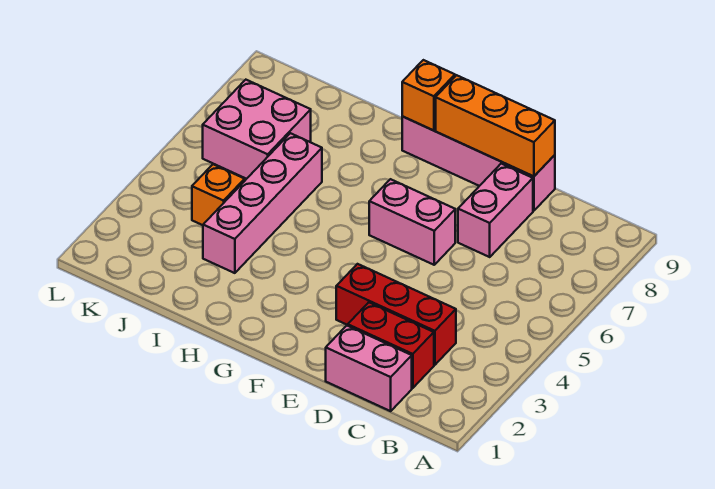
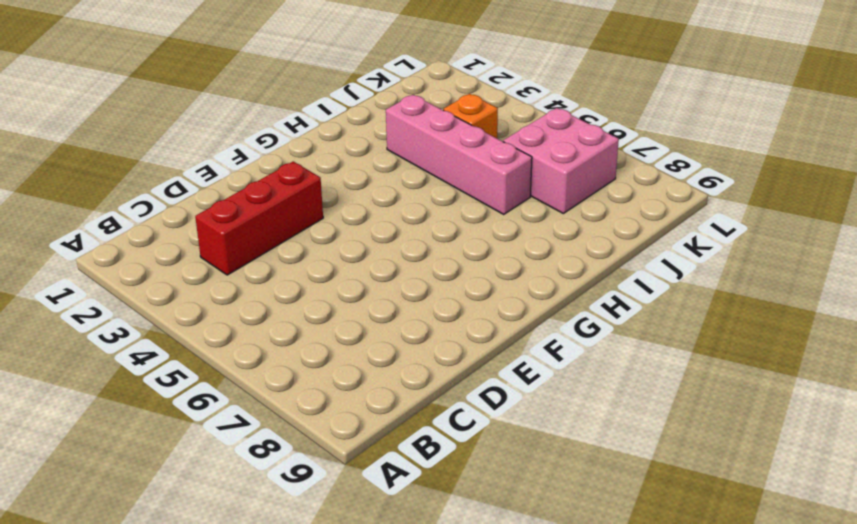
none -> pink brick C1:D1 level 1
none -> red brick C2:D2 level 1

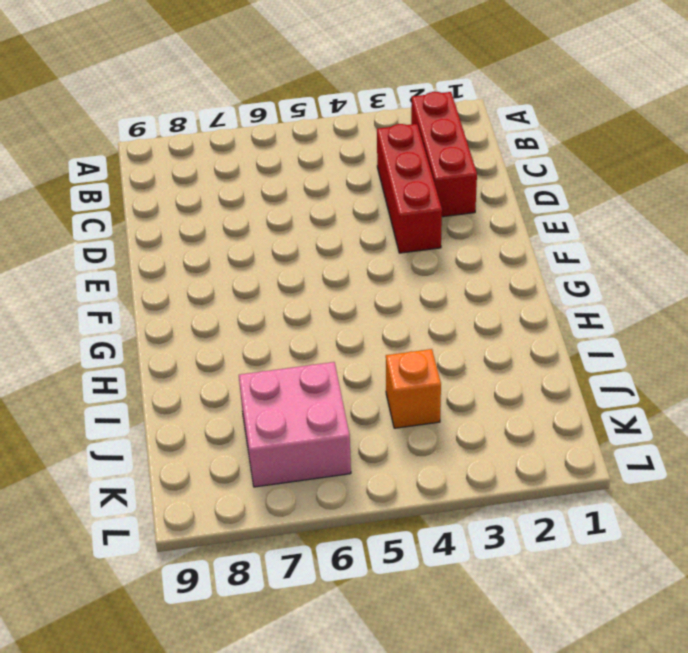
red brick B2:D2 level 1 -> red brick C2:D2 level 1
none -> pink brick C1:D1 level 1
none -> pink brick D7:D8 level 1

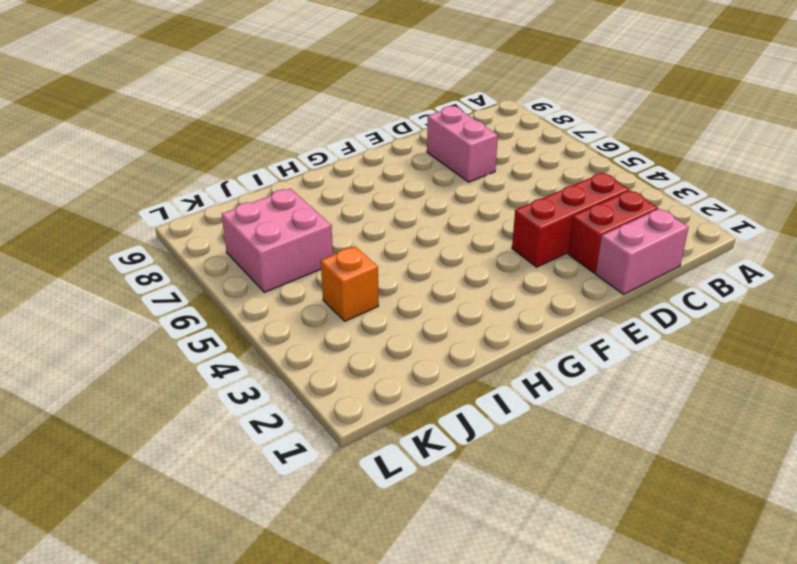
none -> pink brick D9:G9 level 1
none -> pink brick E6:F6 level 1

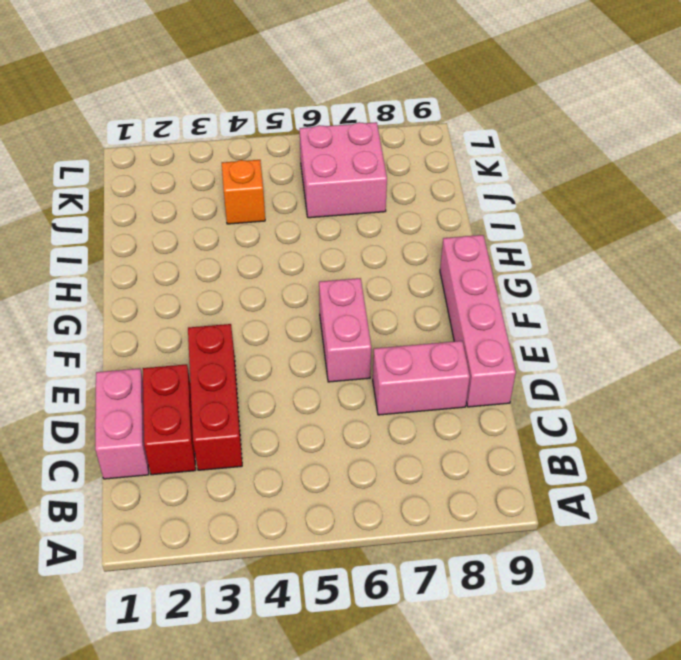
none -> pink brick I3:I6 level 1
none -> orange brick D9:F9 level 2

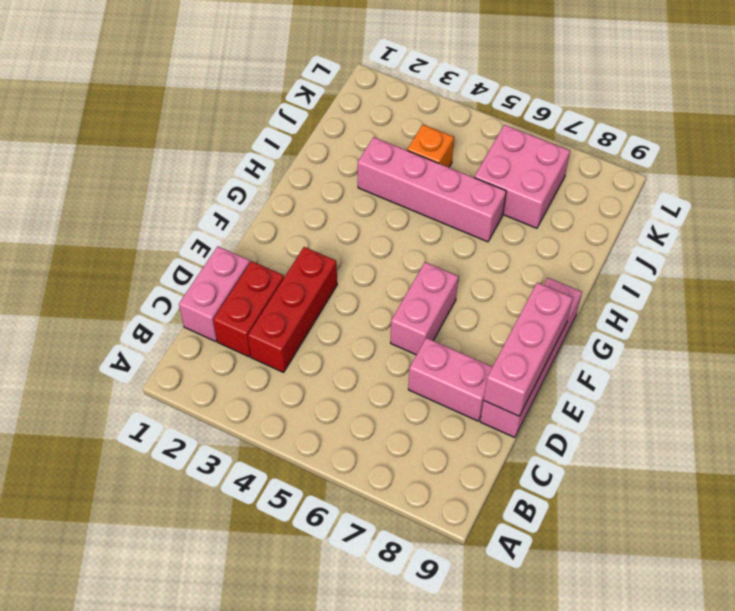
pink brick D9:F9 level 2 -> orange brick D9:F9 level 2
none -> orange brick G9 level 2

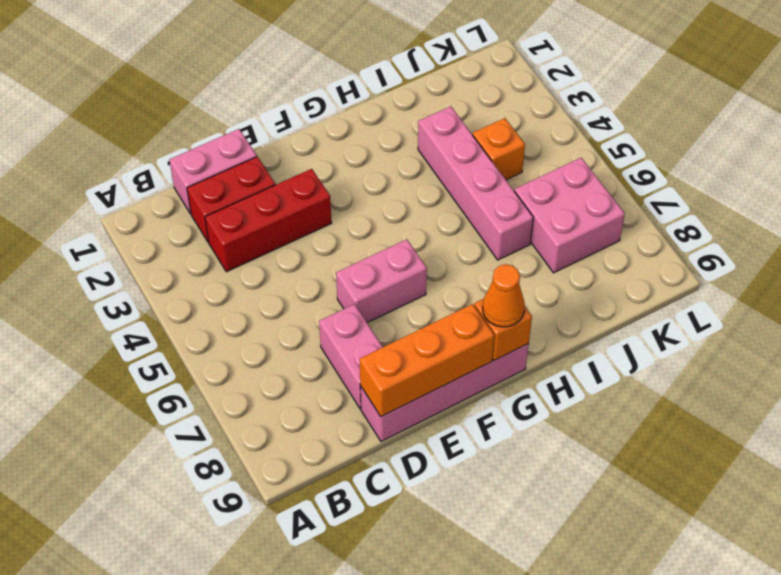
orange cone G9 level 3 -> none

